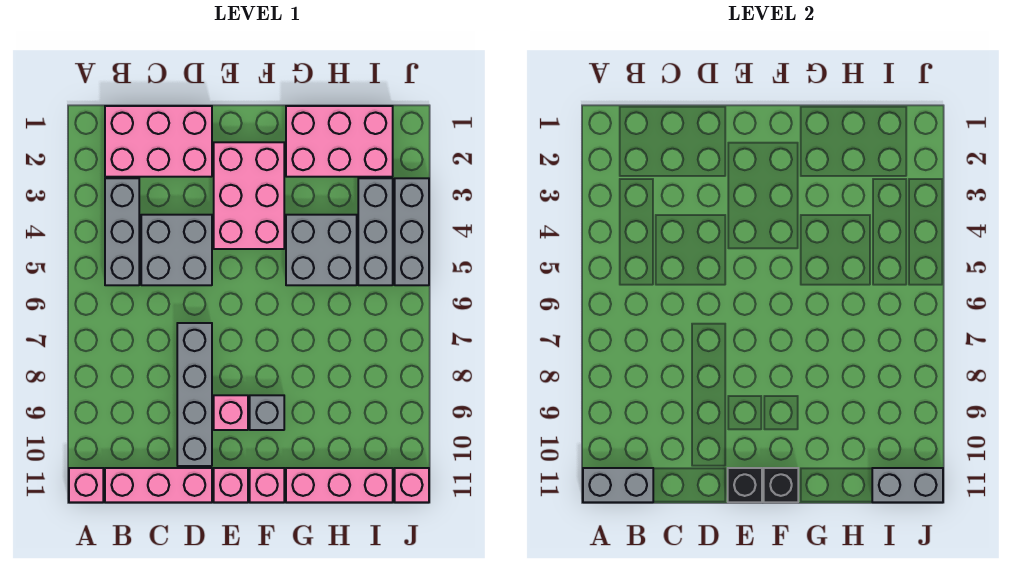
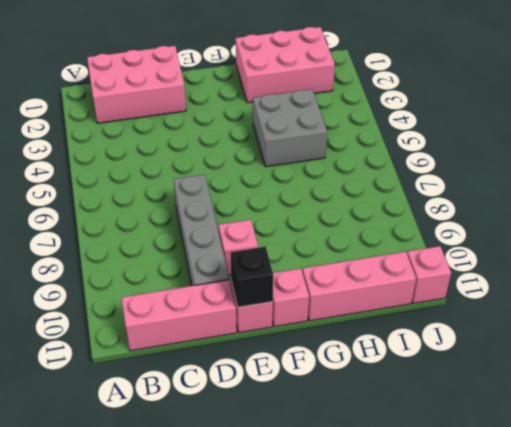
none -> pink brick A11 level 1
none -> grey brick B3:B5 level 1
none -> grey brick C4:D5 level 1

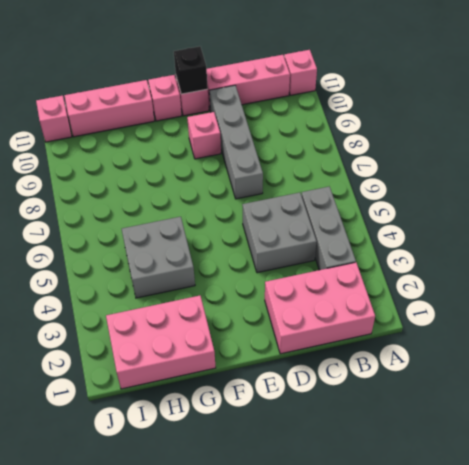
none -> pink brick E2:F4 level 1
none -> grey brick F9 level 1
none -> grey brick I3:I5 level 1

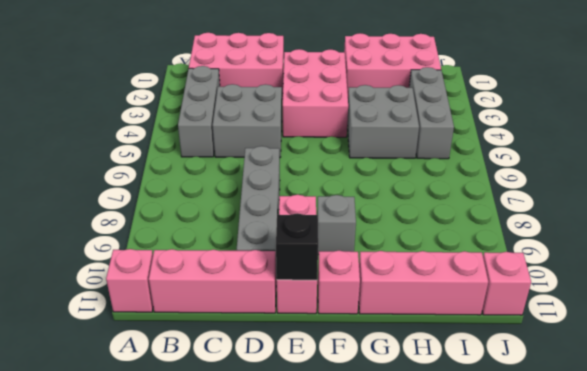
none -> grey brick J3:J5 level 1
none -> grey brick A11:B11 level 2
none -> black brick F11 level 2

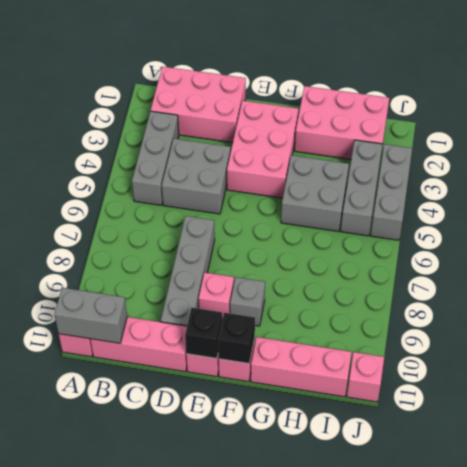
none -> grey brick I11:J11 level 2

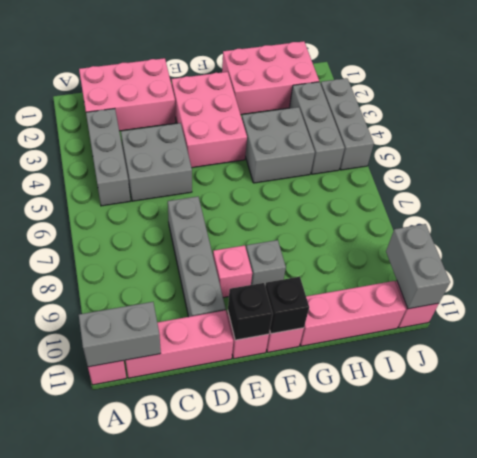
grey brick J10:J11 level 2 -> grey brick I11:J11 level 2

